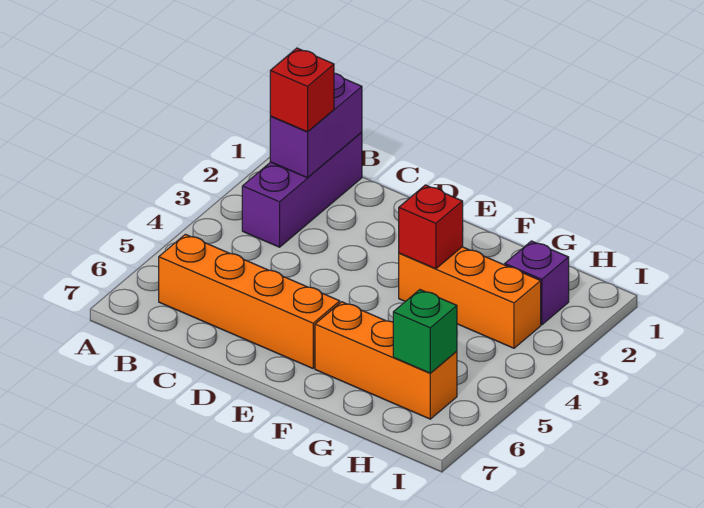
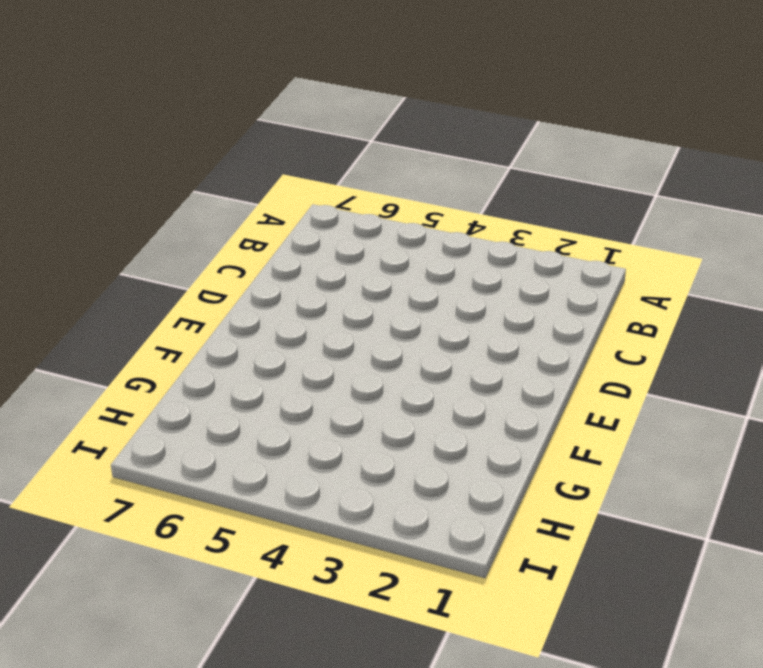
none -> purple brick B1:B3 level 1
none -> orange brick B6:E6 level 1

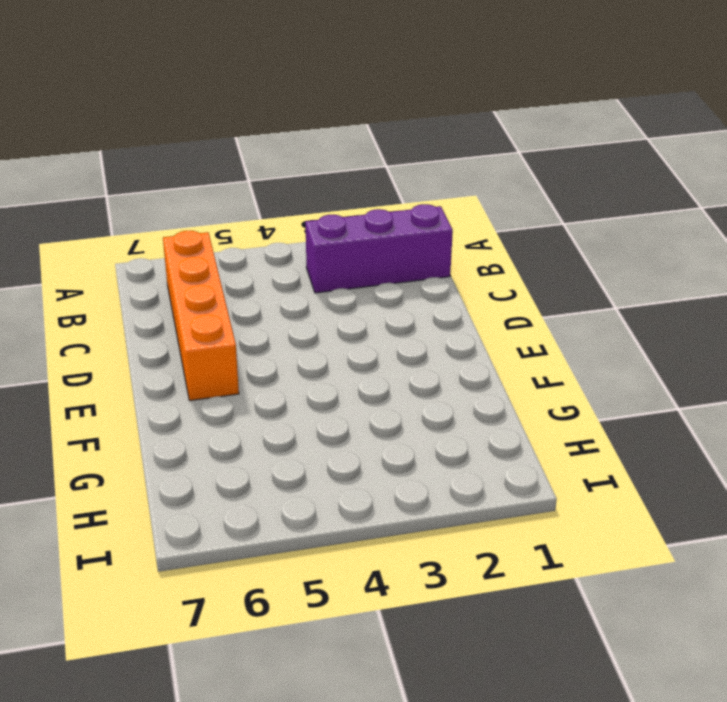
none -> orange brick F3:H3 level 1
none -> orange brick F6:H6 level 1

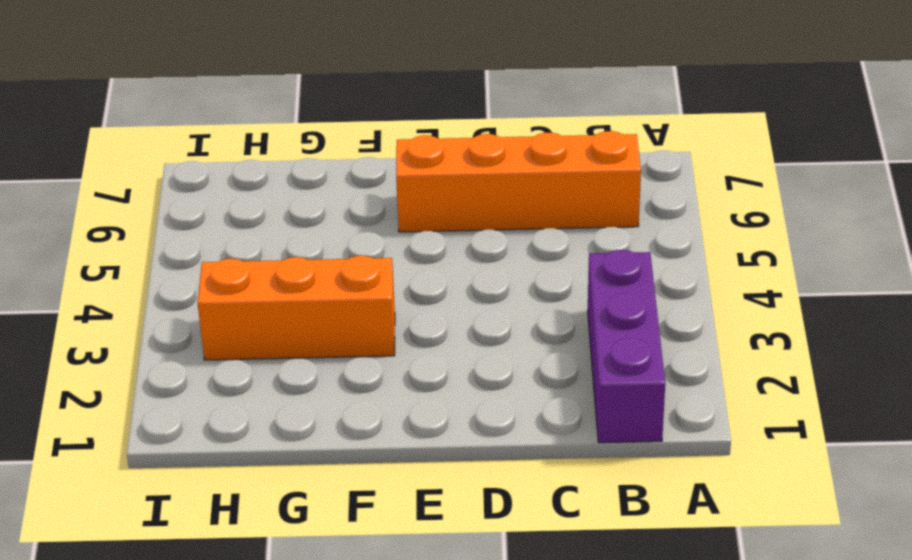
none -> orange brick F6:H6 level 1
none -> purple brick H2 level 1

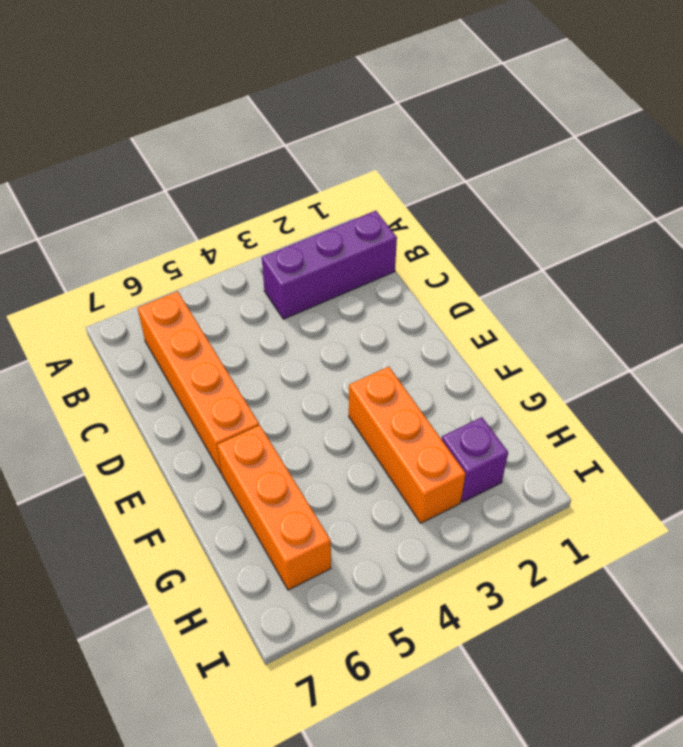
none -> purple brick B1:B2 level 2
none -> red brick F3 level 2

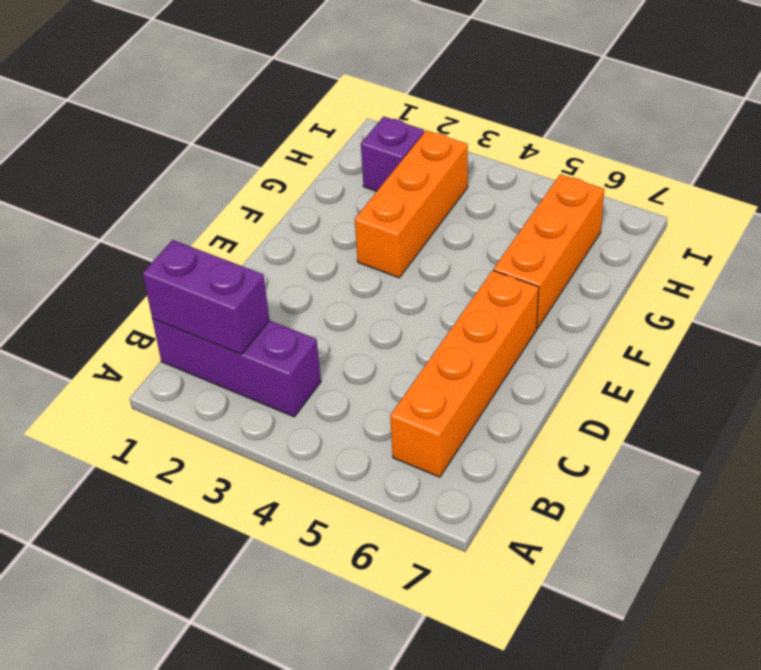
none -> red brick F3 level 2
none -> green brick H6 level 2

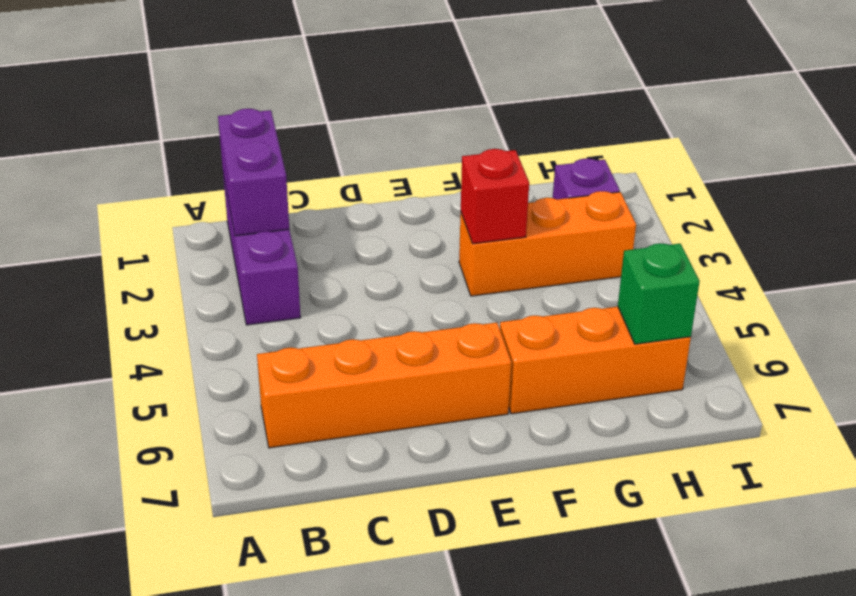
none -> red brick B2 level 3

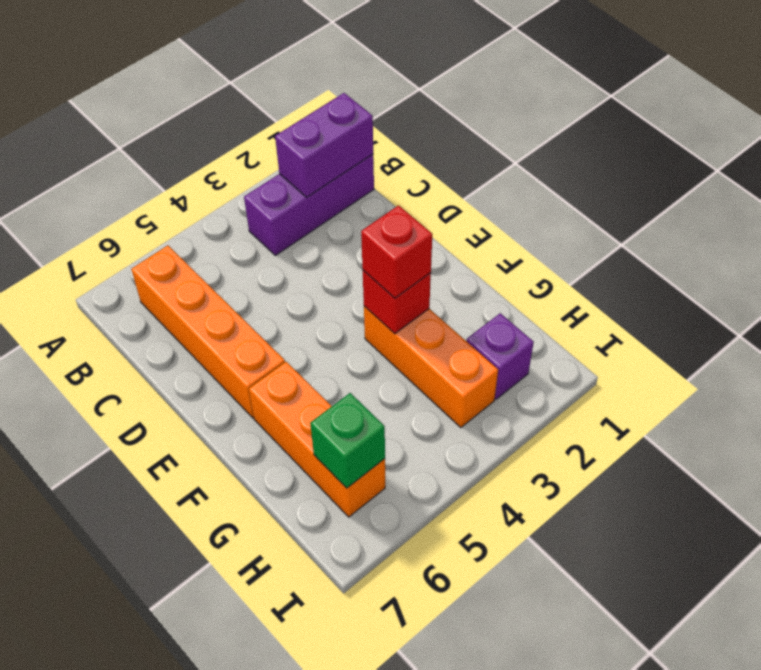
red brick F3 level 3 -> red brick B2 level 3

